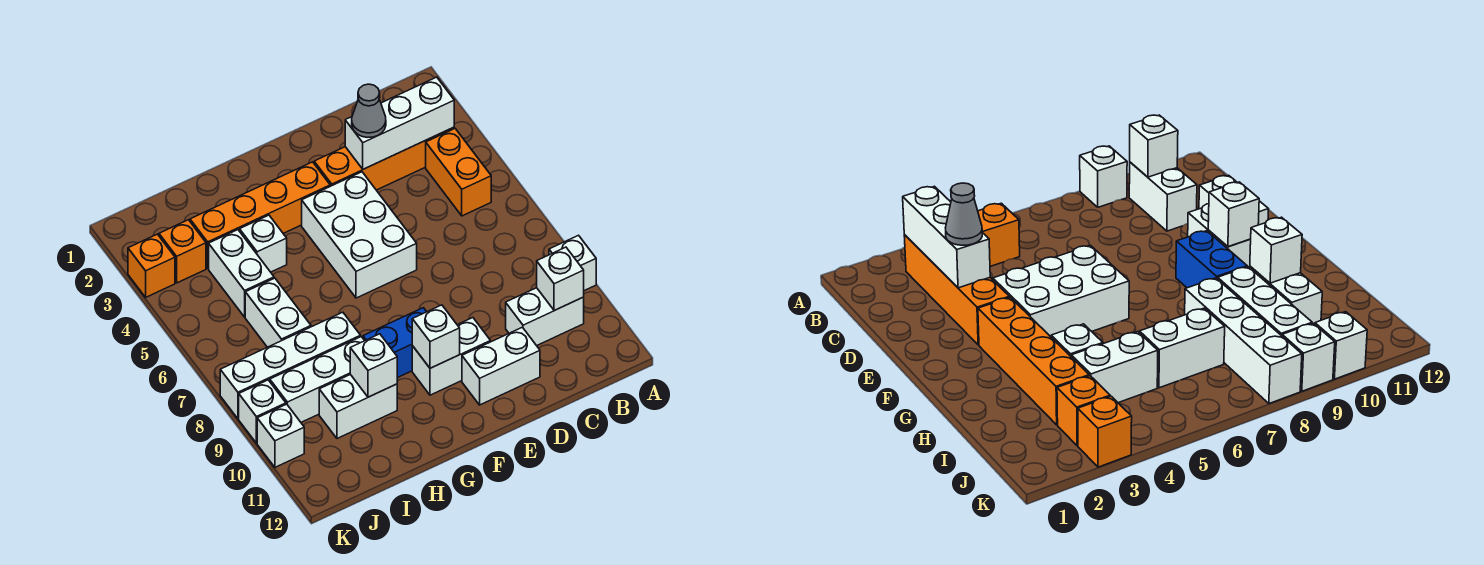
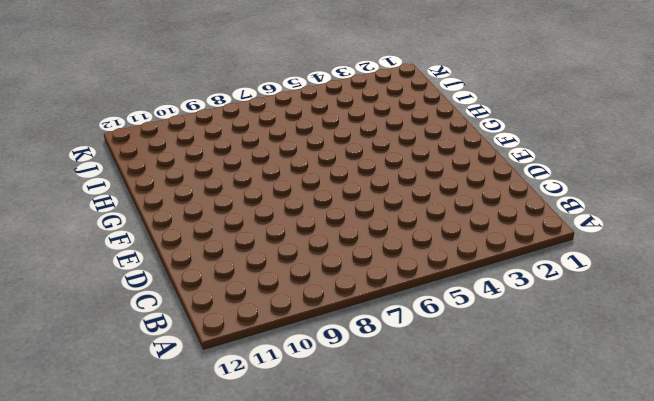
none -> white brick A9 level 1
none -> orange brick B3:E3 level 1
none -> orange brick B4:B5 level 1

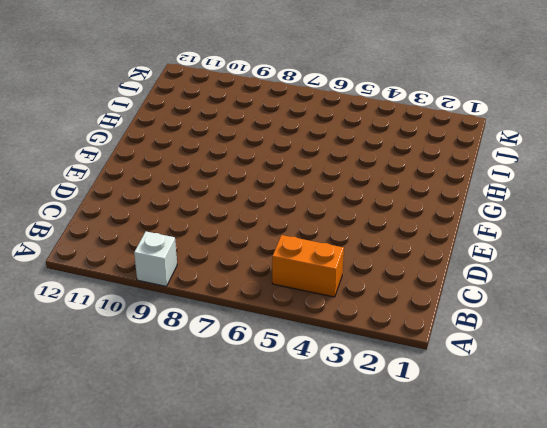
none -> orange brick B3:E3 level 1
none -> white brick B10:C10 level 1
none -> white brick D11:E11 level 1

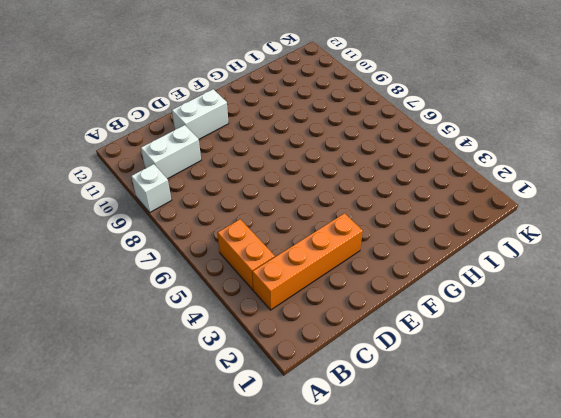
none -> white brick E4:F6 level 1
none -> white brick E10:F10 level 1
none -> orange brick F3:I3 level 1

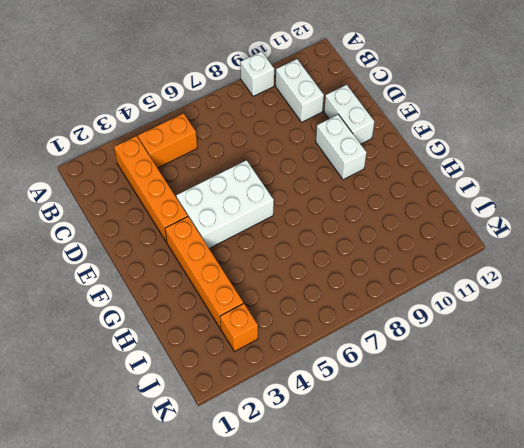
none -> blue brick F9:G9 level 1
none -> white brick H4 level 1
none -> white brick H8:K8 level 1

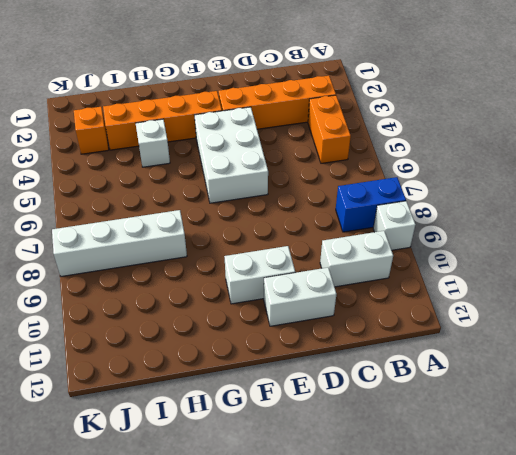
blue brick A8:B8 level 1 -> blue brick F9:G9 level 1
none -> white brick H9:J9 level 1
none -> white brick H10:I10 level 1
none -> white brick I4:I5 level 1

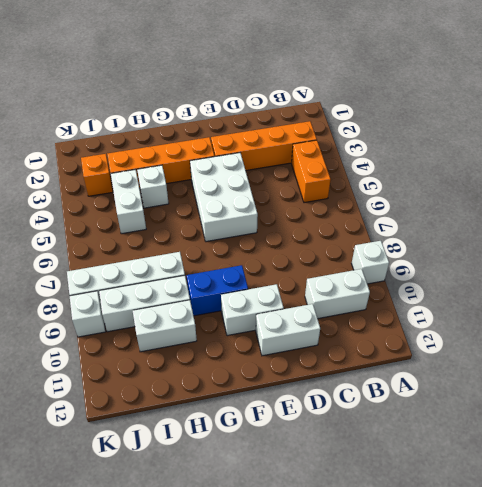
none -> white brick I6:I7 level 1
none -> orange brick K3 level 1
none -> white brick K10 level 1

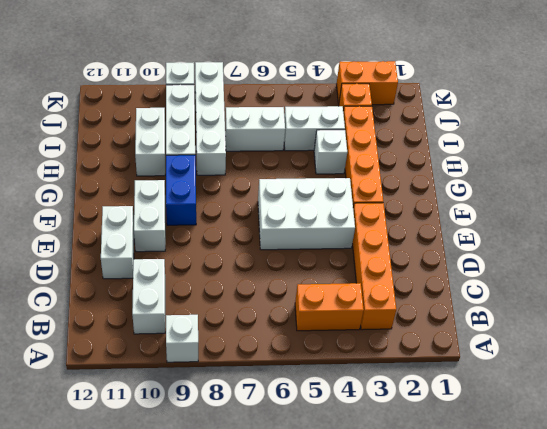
orange brick K2:K3 level 1 -> orange brick K3 level 1
none -> white brick K10 level 1
none -> white brick B3:D3 level 2
none -> white brick B10 level 2

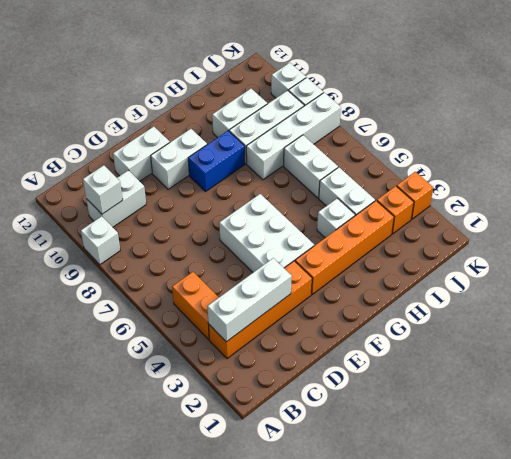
none -> white brick F10 level 2
none -> white brick H10 level 2
none -> grey cone D3 level 3

